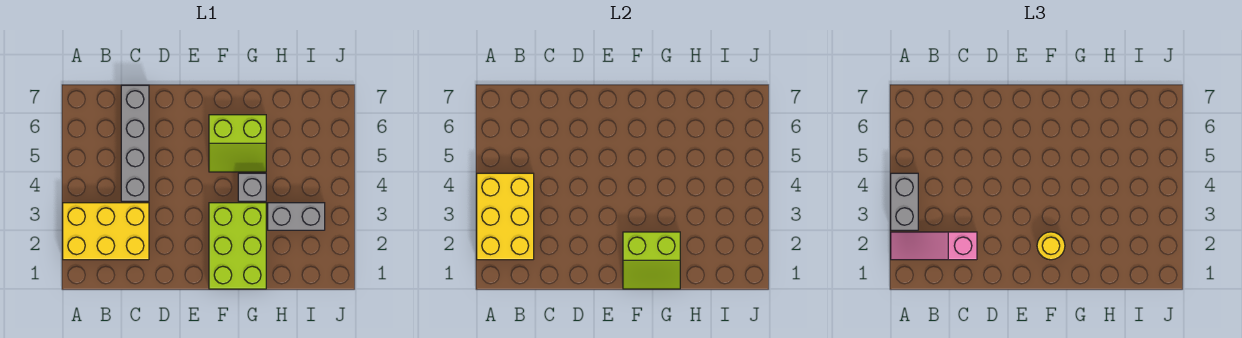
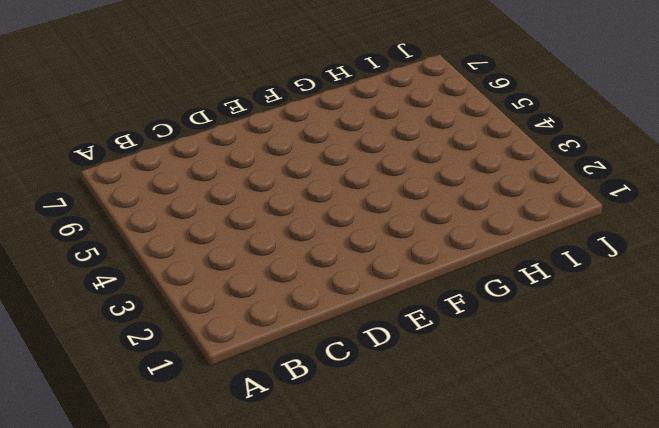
none -> yellow brick A2:C3 level 1
none -> grey brick C4:C7 level 1

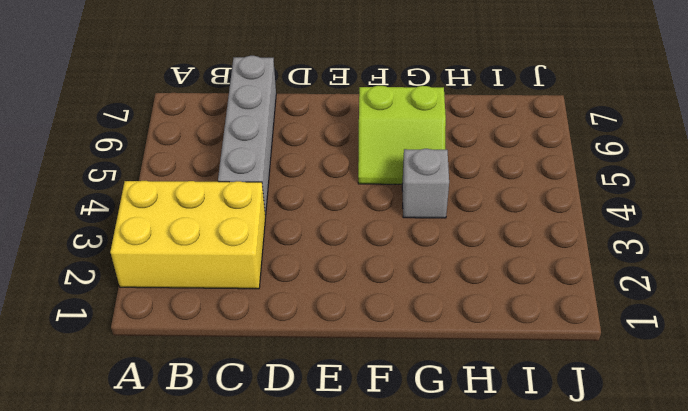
none -> lime brick F1:G3 level 1
none -> grey brick H3:I3 level 1

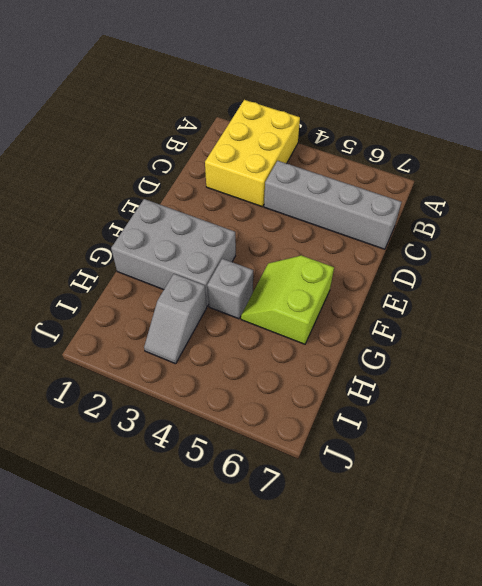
grey brick F1:G3 level 1 -> lime brick F1:G3 level 1
grey slope H3:I3 level 1 top H -> grey brick H3:I3 level 1
none -> yellow brick A2:B4 level 2
none -> lime slope F1:G2 level 2 top 2

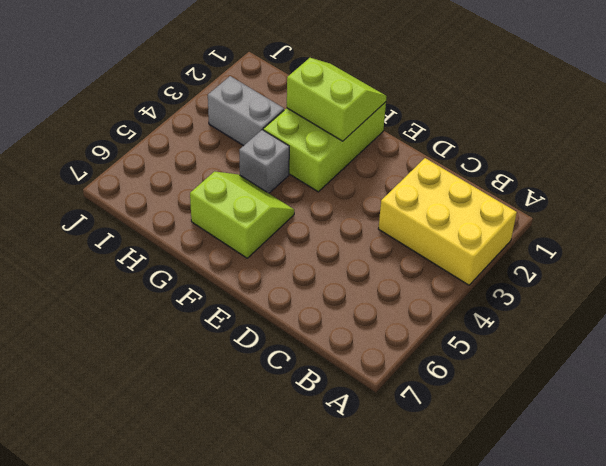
none -> grey brick C4:C7 level 1
none -> yellow brick A2:B4 level 2

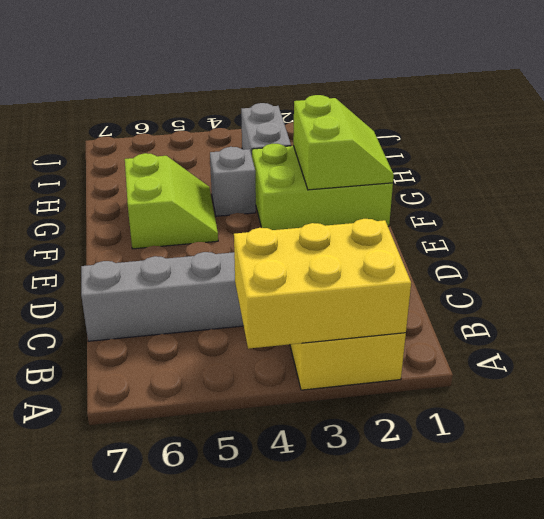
none -> pink slope A2:C2 level 3 top C
none -> grey brick A3:A4 level 3

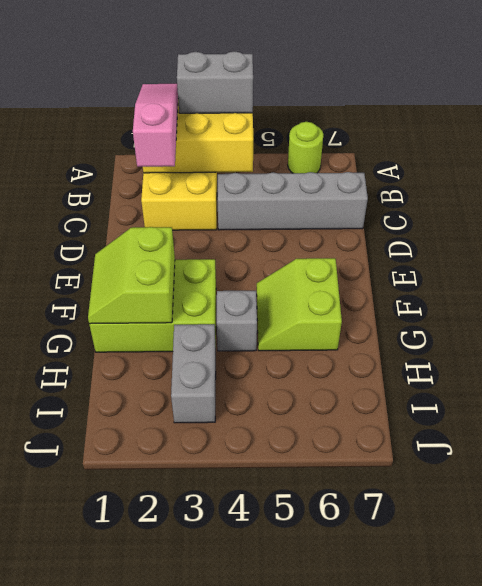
lime round brick A6 level 1 -> none
none -> yellow round brick F2 level 3

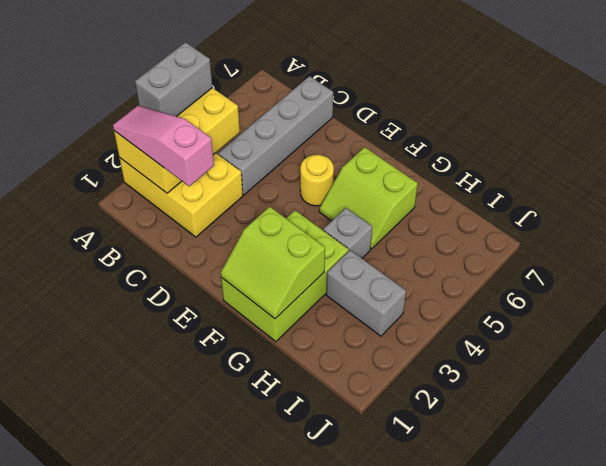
yellow round brick E5 level 1 -> yellow round brick F2 level 3

